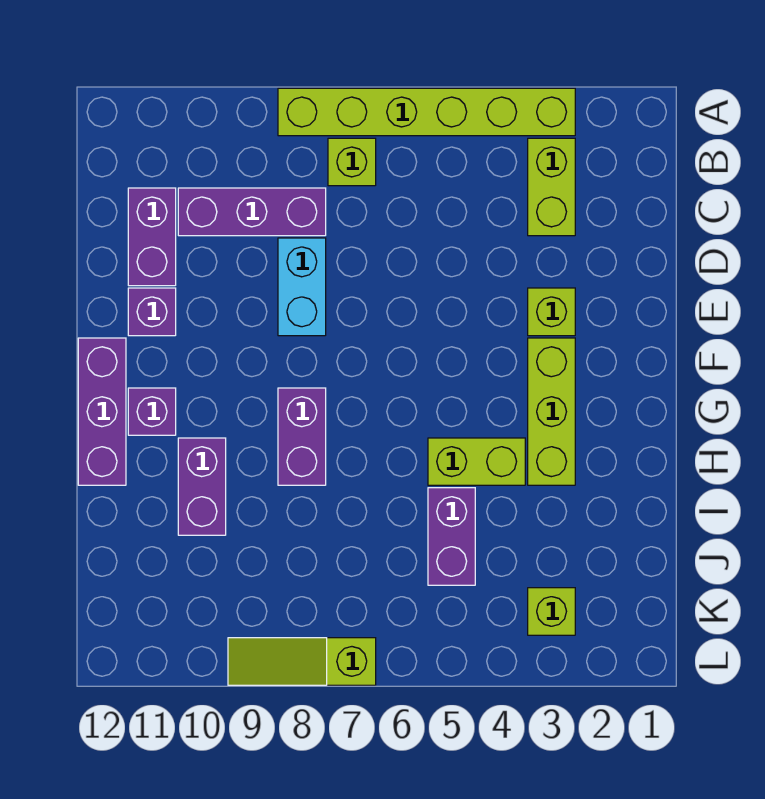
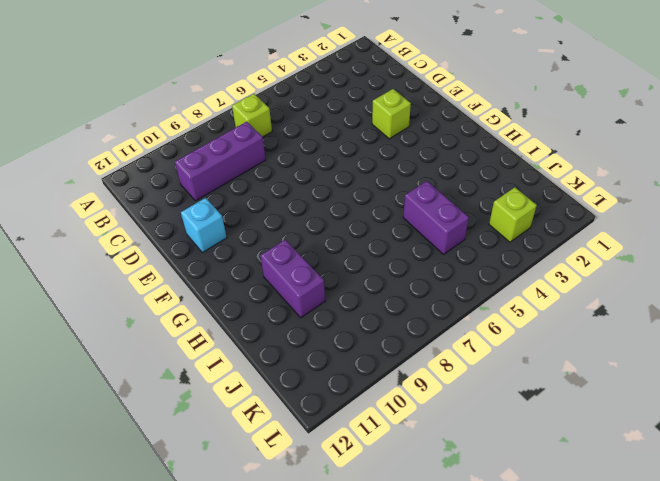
cyan brick E11 level 1 -> purple brick E11 level 1
none -> lime brick A3:A8 level 1
none -> lime brick B3:C3 level 1
none -> purple brick C11:D11 level 1

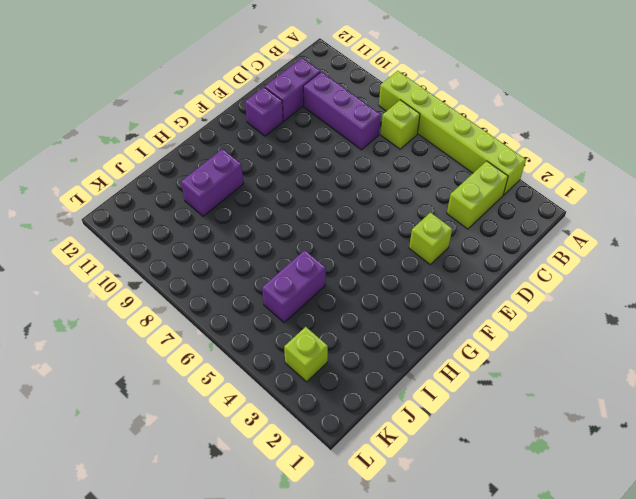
none -> cyan brick D8:E8 level 1
none -> lime brick F3:H3 level 1
none -> purple brick F12:H12 level 1

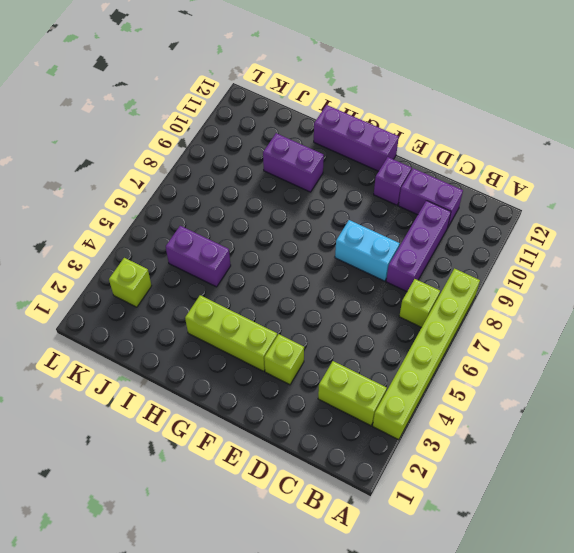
none -> purple brick G8:H8 level 1
none -> purple brick G11 level 1
none -> lime brick H4:H5 level 1

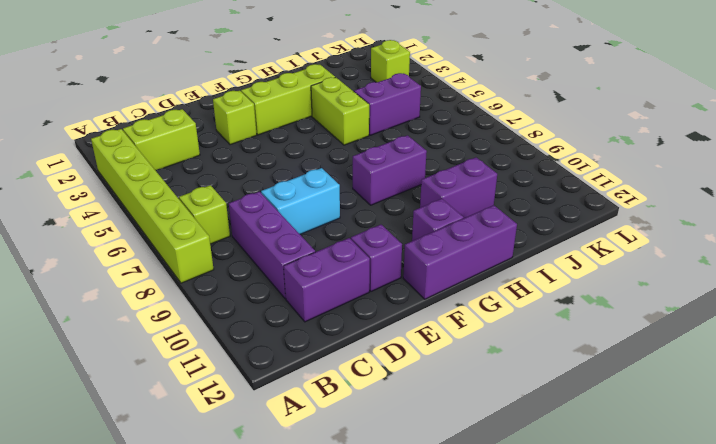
none -> lime slope L7:L9 level 1 top 7

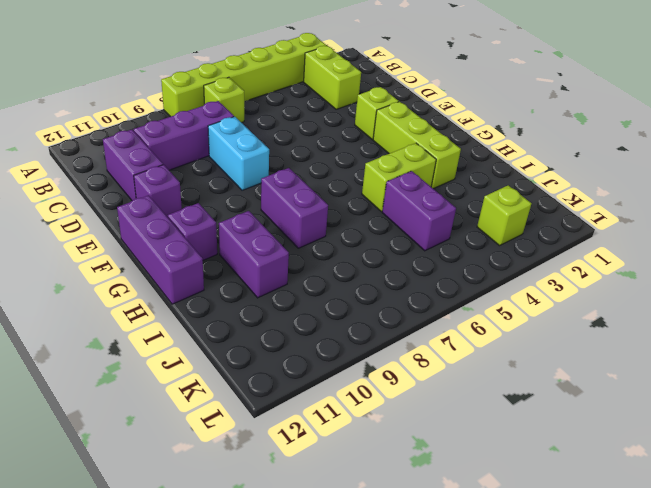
none -> lime slope L7:L9 level 1 top 7

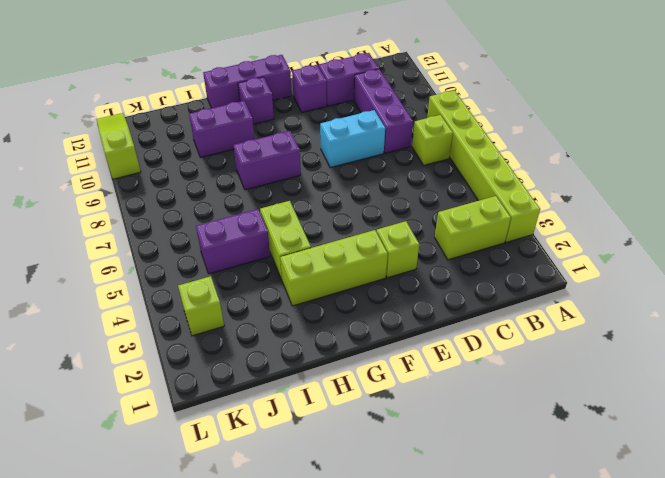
lime slope L10:L12 level 1 top 10 -> lime slope L7:L9 level 1 top 7

